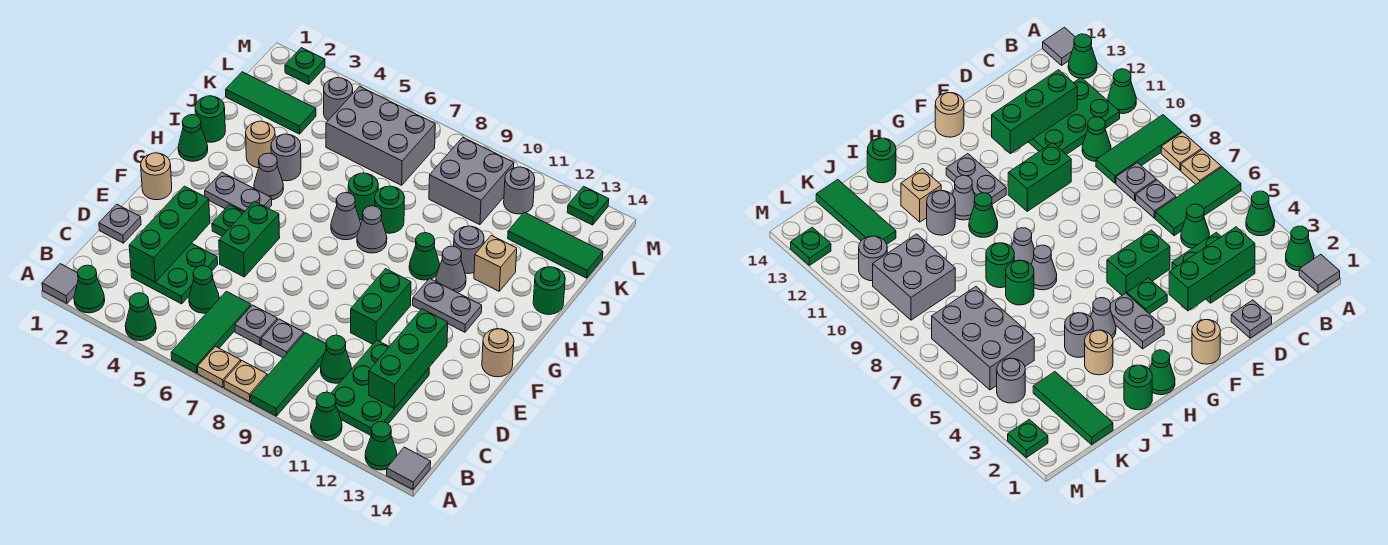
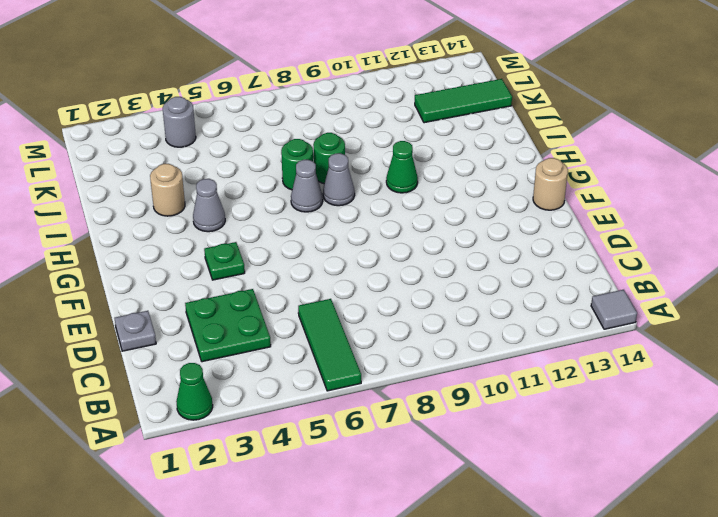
none -> grey tile A1 level 1
none -> green cone A4 level 1
none -> tan plate A7 level 1
none -> tan plate A8 level 1

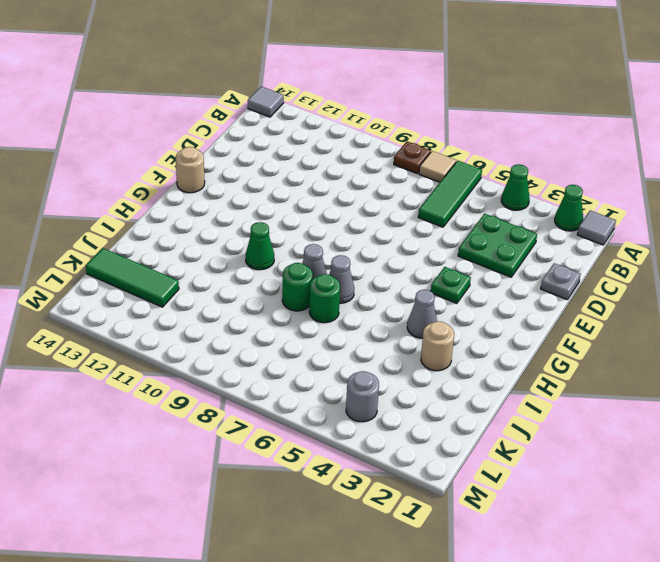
tan tile A7 level 1 -> tan plate A7 level 1
brown plate A8 level 1 -> tan plate A8 level 1
none -> green tile A9:C9 level 1
none -> green cone A11 level 1
none -> green cone A13 level 1
none -> green plate B11:D12 level 1

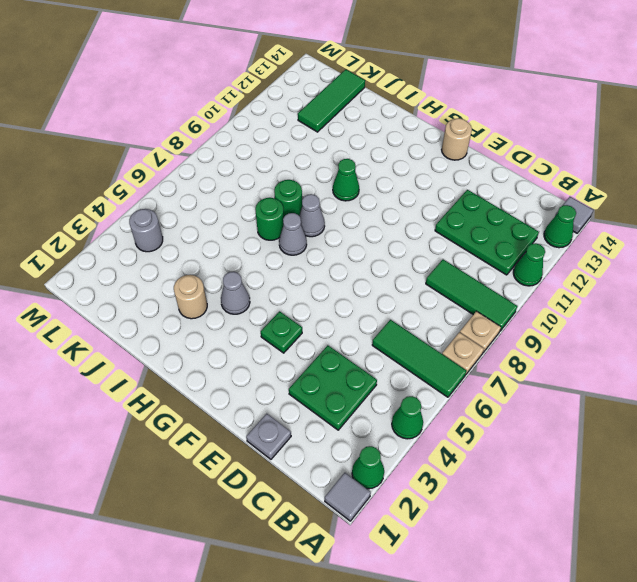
none -> green cone C5 level 1
none -> grey plate C7 level 1
none -> grey plate C8 level 1
none -> green cone C10 level 1

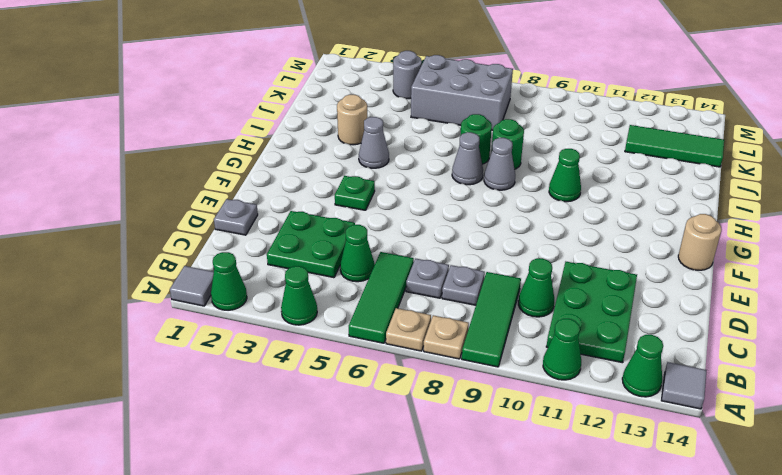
none -> green brick E5:F5 level 1
none -> green brick E10:F10 level 1
none -> tan round brick F1 level 1
none -> grey plate G3:G4 level 1

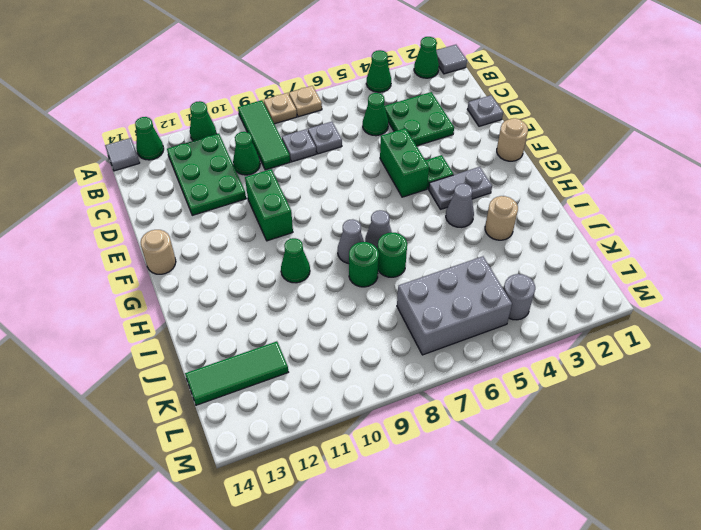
none -> green tile A6:C6 level 1
none -> grey plate G11:G12 level 1
none -> green cone H1 level 1
none -> grey cone H11 level 1

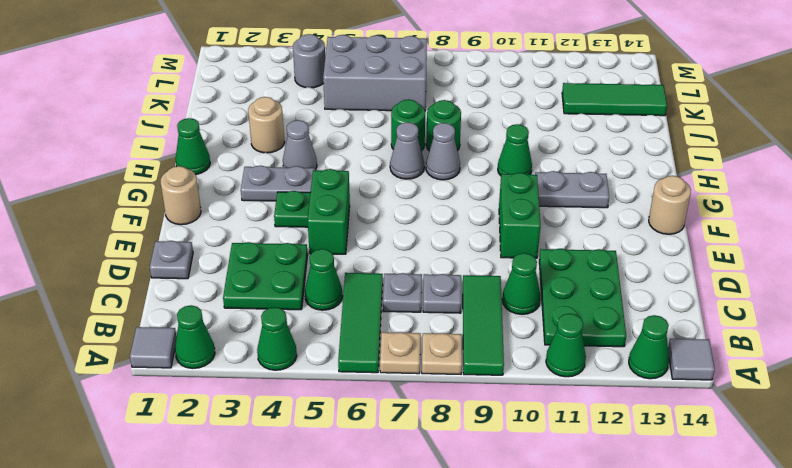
none -> grey cone H11 level 1
none -> green round brick I1 level 1
none -> grey round brick I4 level 1
none -> grey round brick I11 level 1

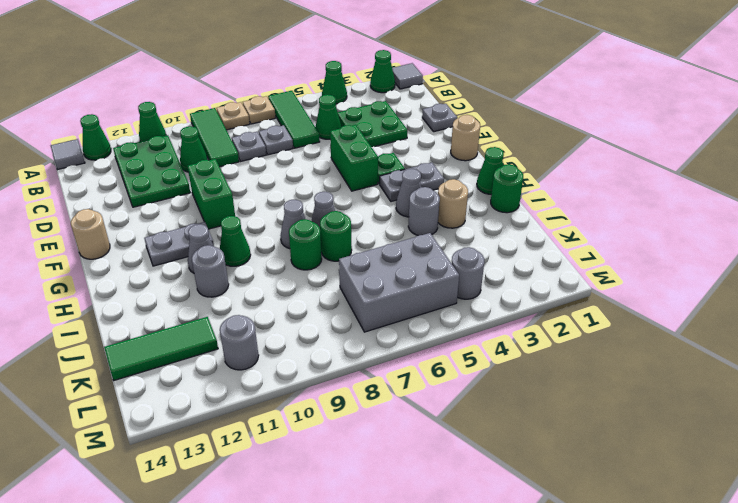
none -> tan brick I12 level 1
none -> green round brick I14 level 1
none -> green tile K1:K3 level 1
none -> grey brick K9:L10 level 1

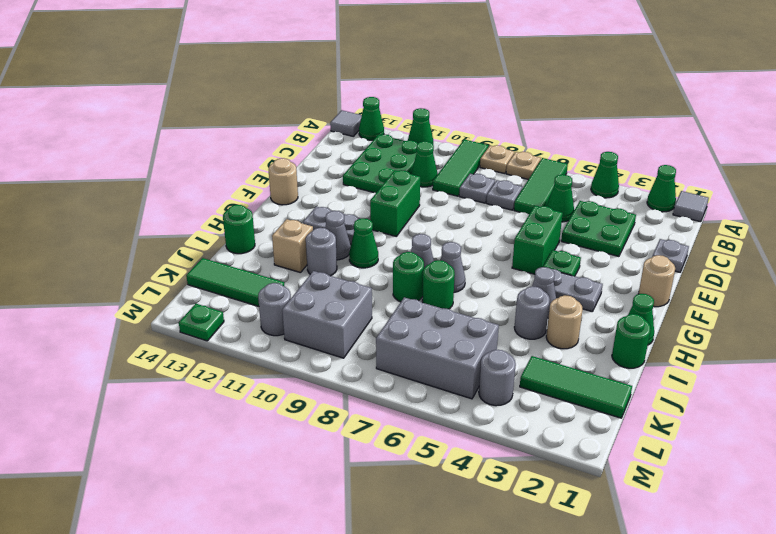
none -> green plate M2 level 1
none -> green brick C3:E3 level 2
none -> green brick C12:E12 level 2

